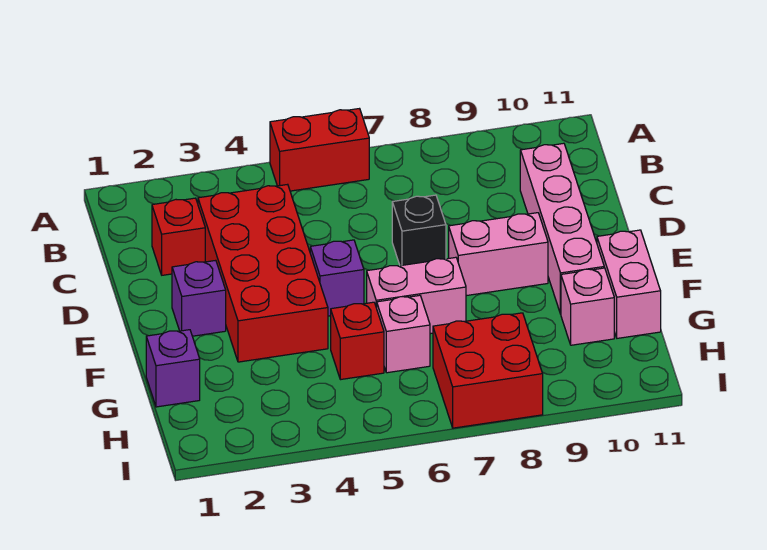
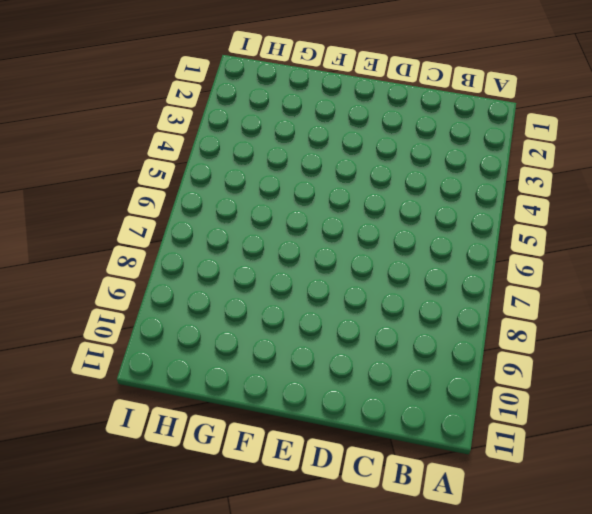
none -> red brick A5:A6 level 1
none -> red brick C2 level 1
none -> red brick C3:F4 level 1

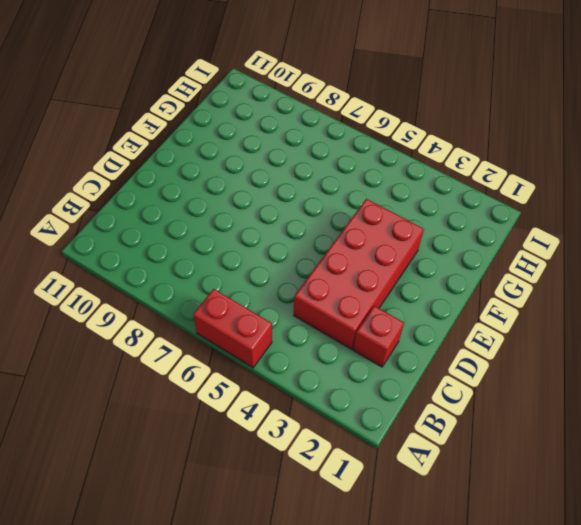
none -> pink brick C10:F10 level 1
none -> black brick D7 level 1
none -> purple brick E2 level 1

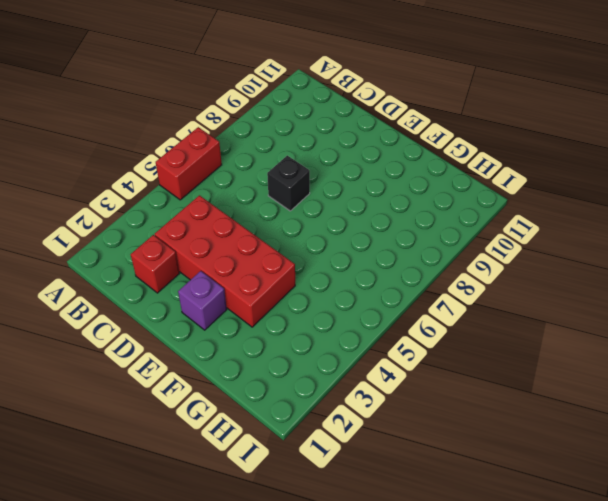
none -> pink brick C10:F10 level 1
none -> purple brick E5 level 1
none -> pink brick E8:E9 level 1

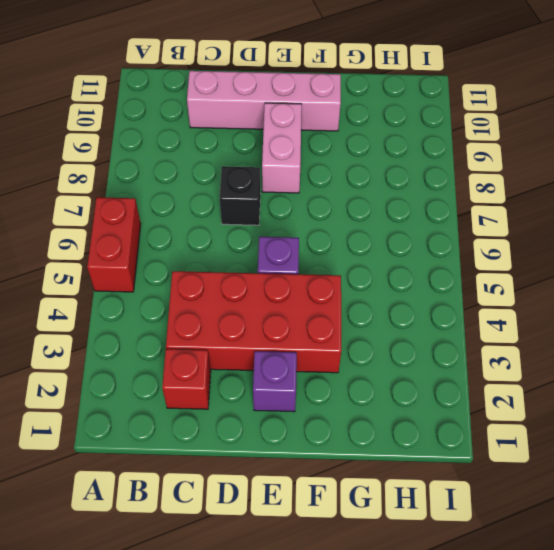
none -> pink brick F6:F7 level 1
none -> pink brick F11:G11 level 1
none -> purple brick G1 level 1

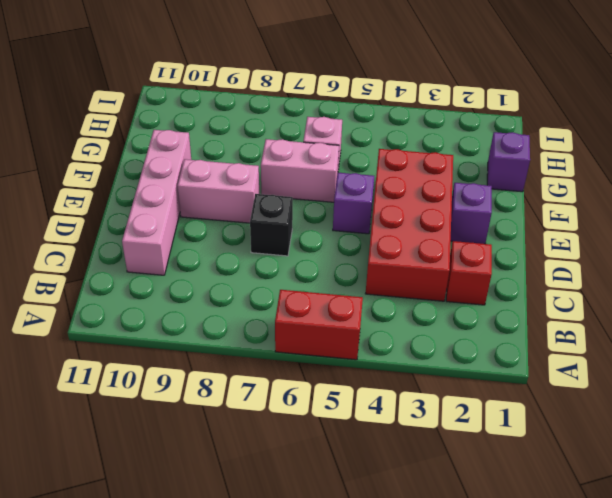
none -> pink brick F11:G11 level 1
none -> red brick G5 level 1
none -> pink brick G10 level 1

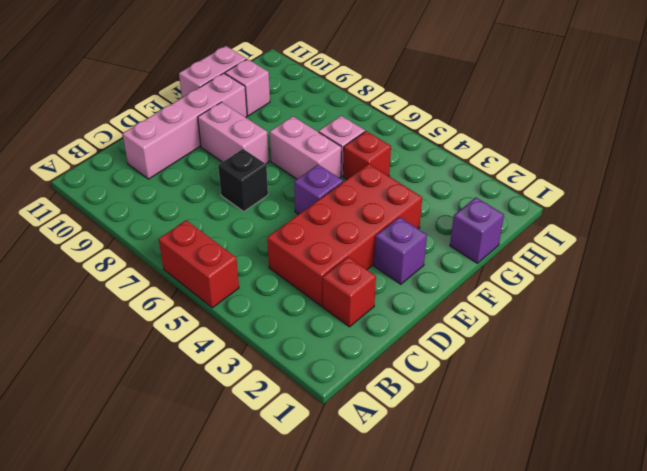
none -> red brick H7:I8 level 1

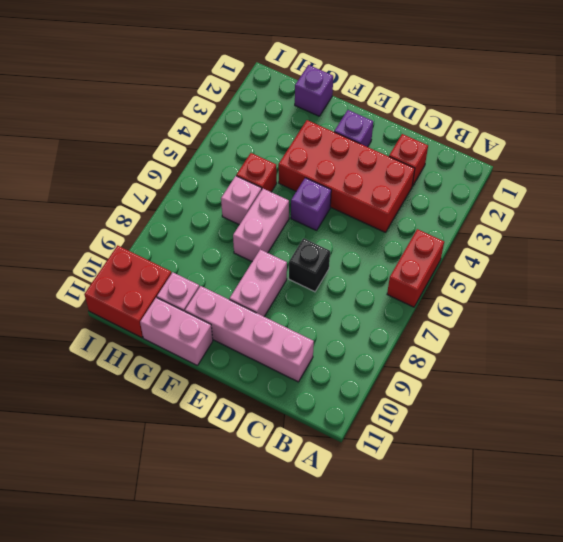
red brick H10:I11 level 1 -> red brick H7:I8 level 1

